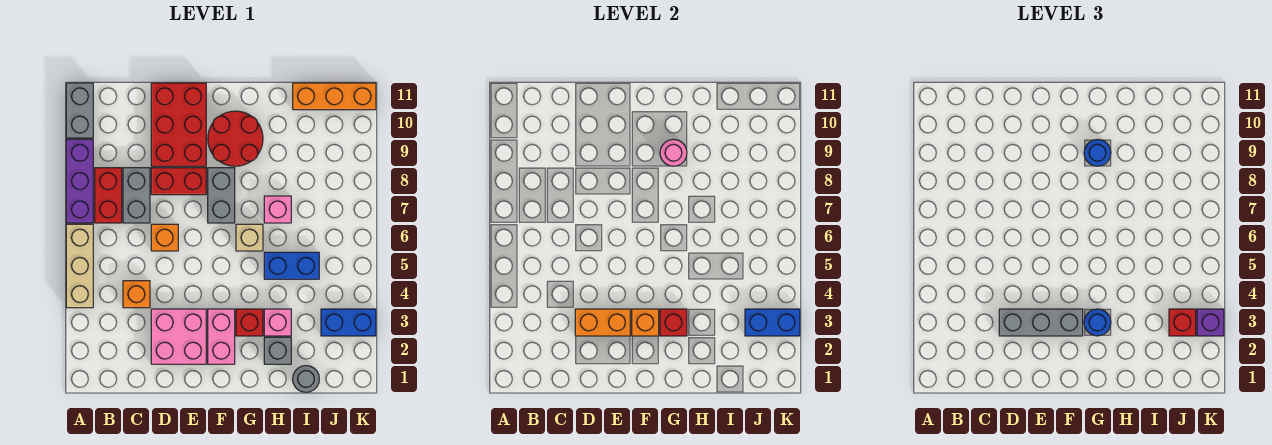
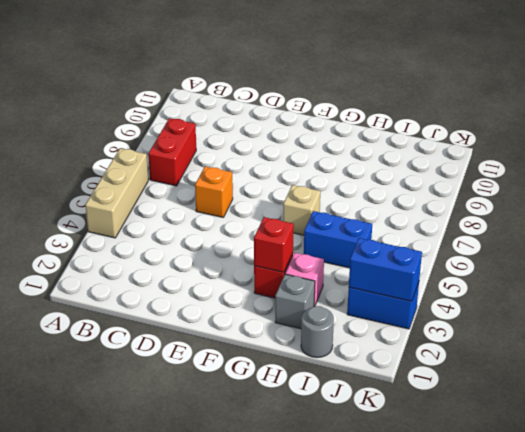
none -> purple brick A7:A9 level 1
none -> grey brick A10:A11 level 1
none -> orange brick C4 level 1
none -> grey brick C7:C8 level 1

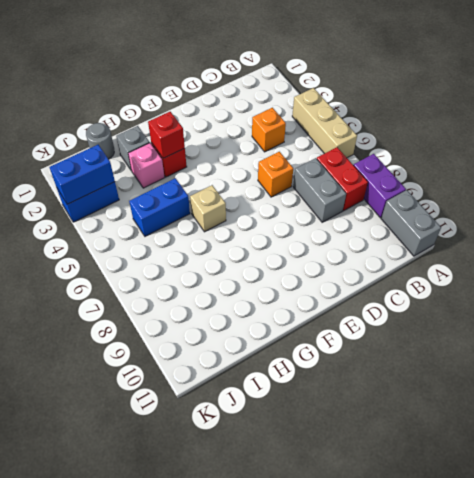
purple brick A8:A9 level 1 -> purple brick A7:A9 level 1
none -> pink brick D2:E3 level 1
none -> red brick D8:E8 level 1
none -> red brick D9:E11 level 1
none -> pink brick F2:F3 level 1

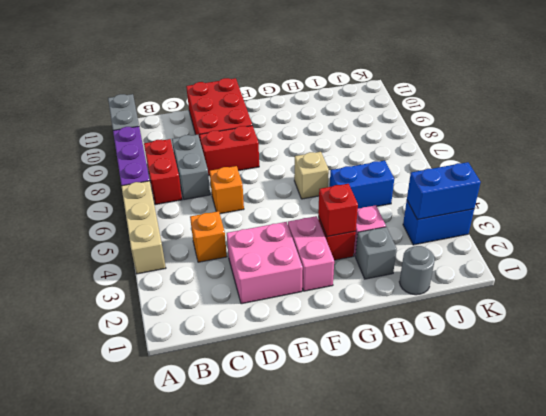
none -> grey brick F7:F8 level 1
none -> red round brick F9:G10 level 1
none -> pink brick H7 level 1
none -> orange brick I11:K11 level 1

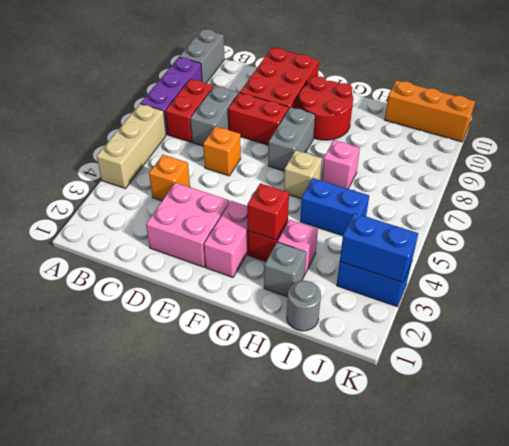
none -> orange brick D3:E3 level 2
none -> orange brick F3 level 2
none -> pink round brick G9 level 2
none -> grey brick D3:F3 level 3

